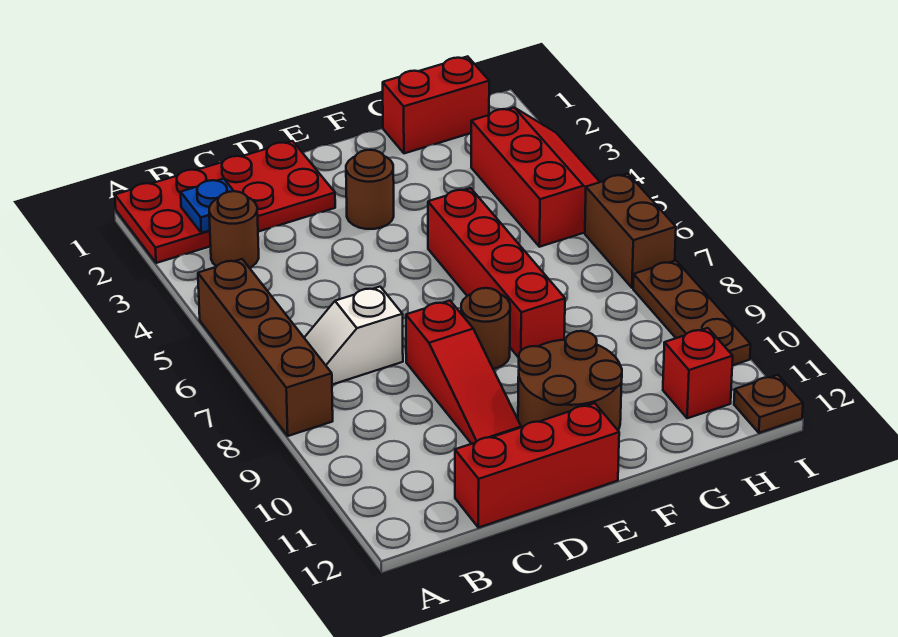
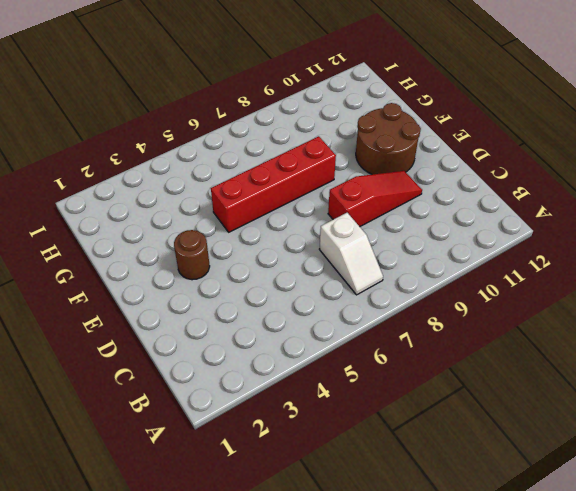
none -> red plate A1:D2 level 1
none -> brown brick A5:A8 level 1
none -> brown round brick B3 level 1

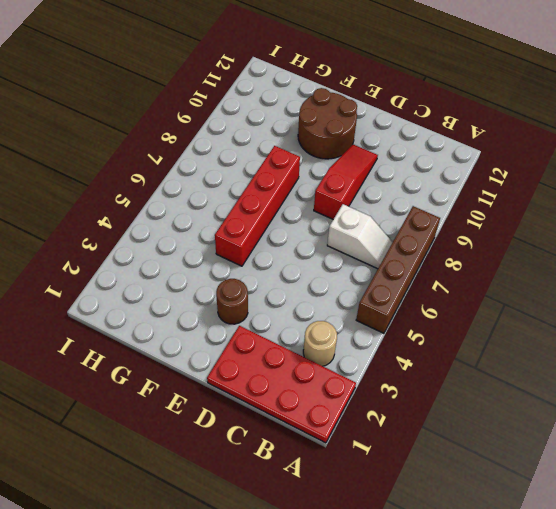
tan round brick B3 level 1 -> brown round brick B3 level 1
none -> red brick C12:E12 level 1
none -> brown round brick E8 level 1
none -> red brick G1:H1 level 1

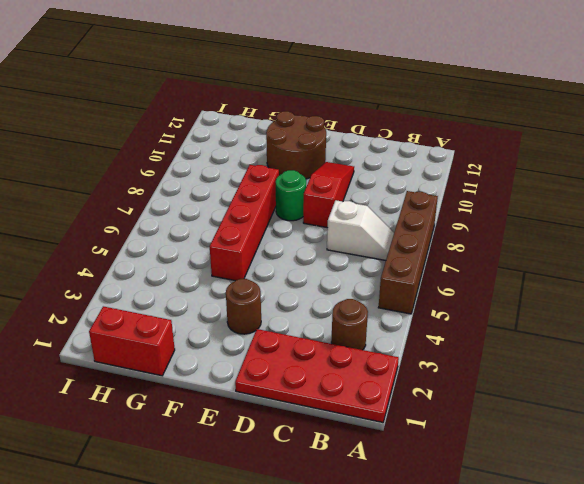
green round brick E8 level 1 -> brown round brick E8 level 1
none -> red brick C12:E12 level 1
none -> red slope H3:I5 level 1 top H
none -> red brick H11 level 1

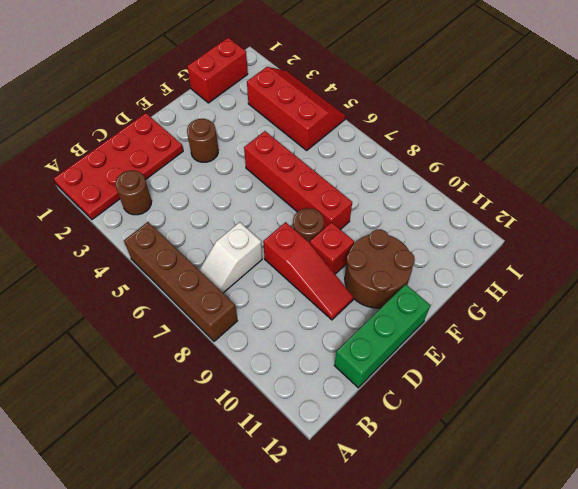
green brick C12:E12 level 1 -> red brick C12:E12 level 1
red brick E9 level 1 -> red brick H11 level 1
none -> brown brick I6:I7 level 1
none -> brown plate I8:I10 level 1
none -> brown plate I12 level 1

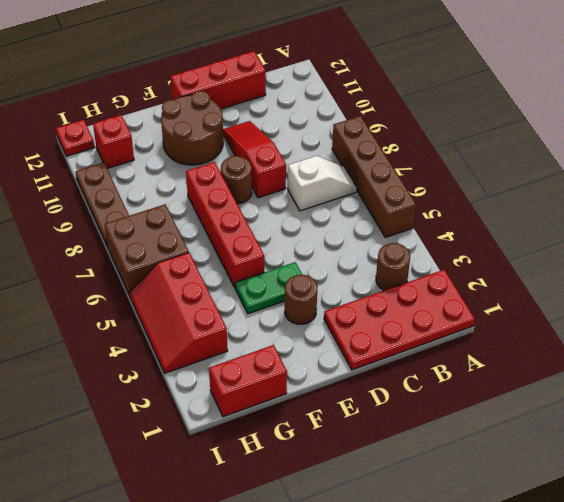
green plate E4:F4 level 1 -> none
brown brick H6:I7 level 1 -> brown brick I6:I7 level 1
red plate I12 level 1 -> brown plate I12 level 1
none -> blue plate B2 level 2

